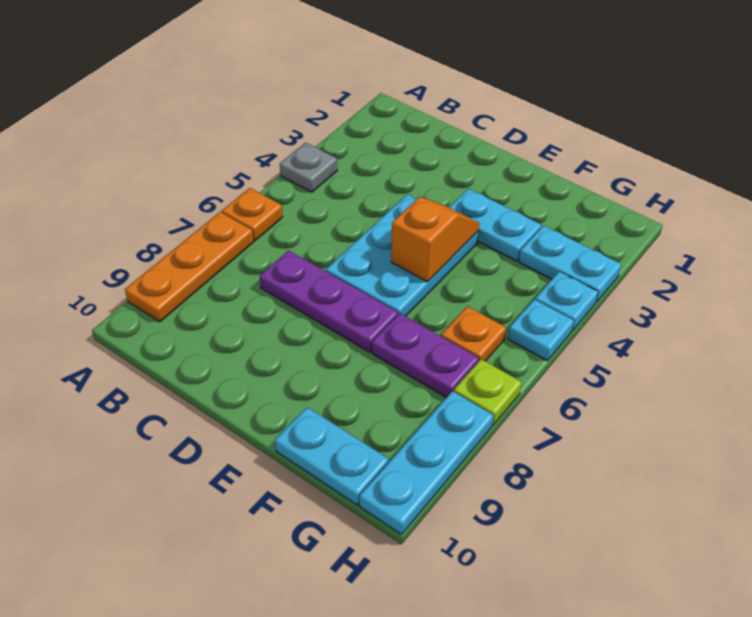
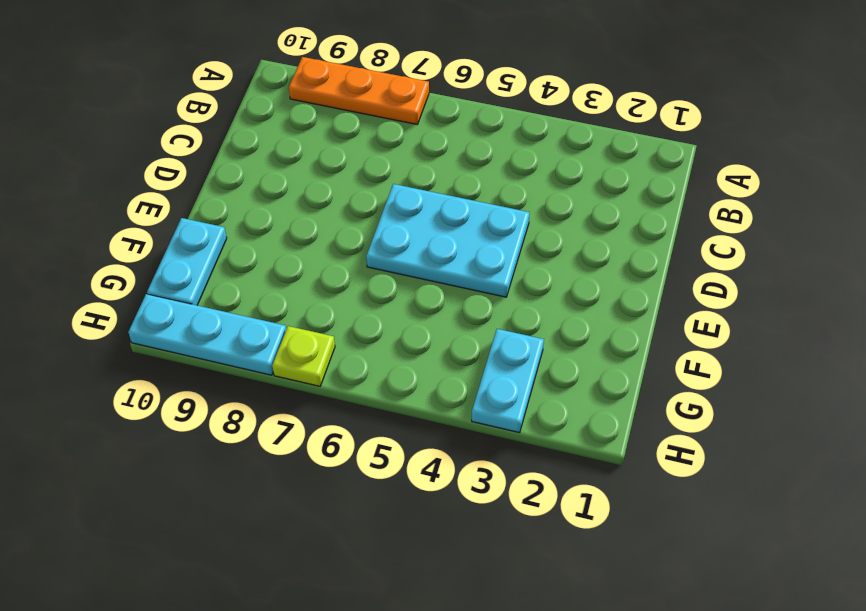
none -> grey plate A4 level 1
none -> orange plate A6 level 1
none -> purple plate C7:E7 level 1

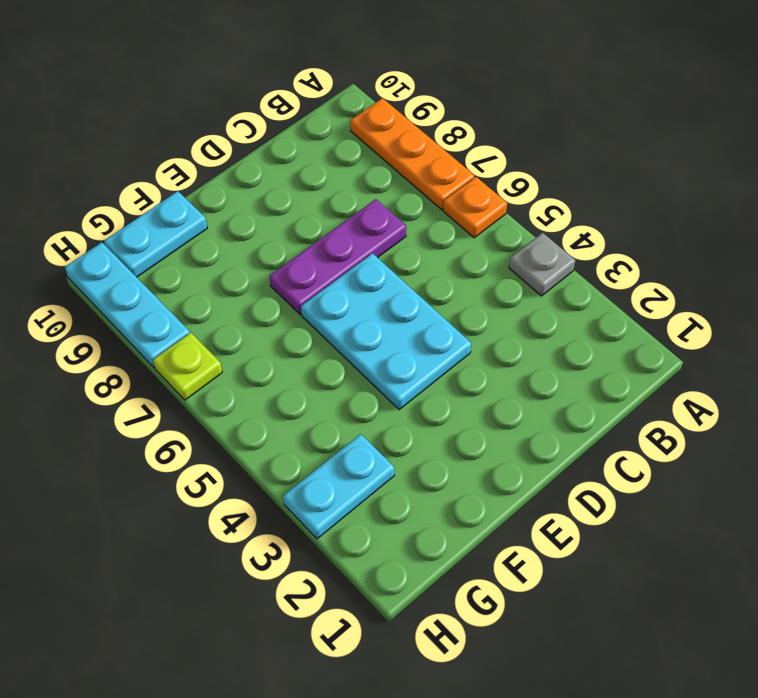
none -> cyan plate E3:F3 level 1
none -> purple plate F7:G7 level 1
none -> orange plate G6 level 1

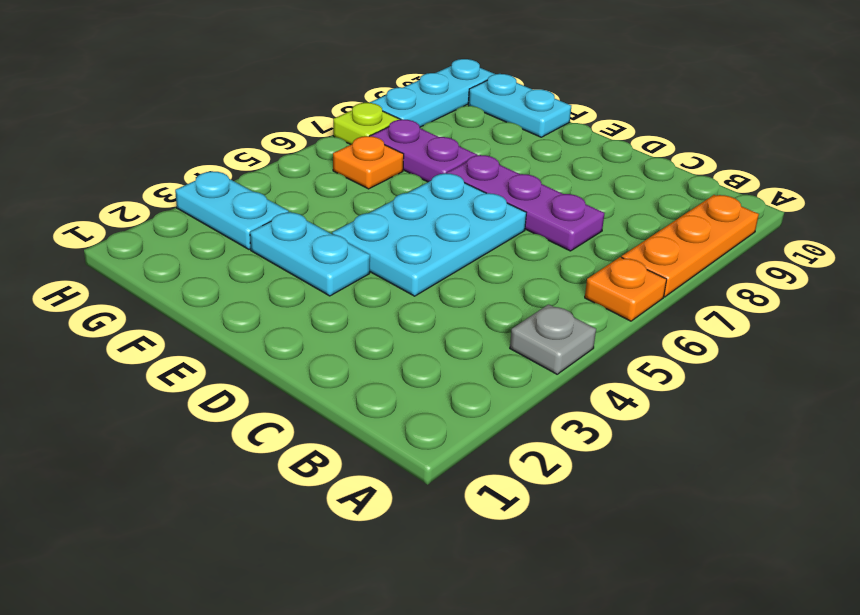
none -> cyan plate H4 level 1
none -> cyan plate H5 level 1
none -> orange slope E4:E5 level 2 top 5

